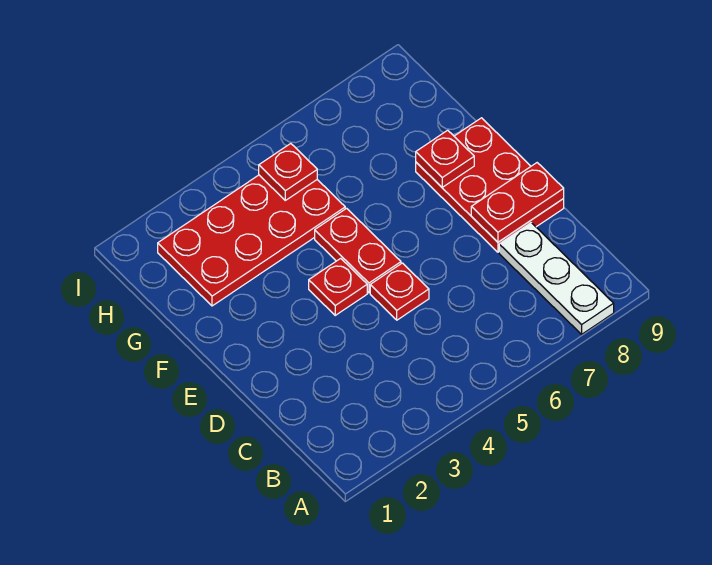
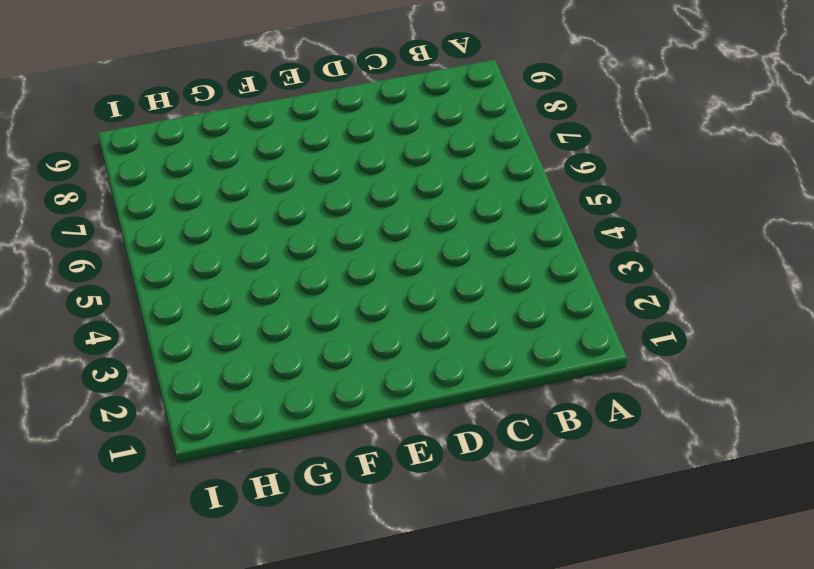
none -> white plate A8:C8 level 1
none -> red plate D5 level 1

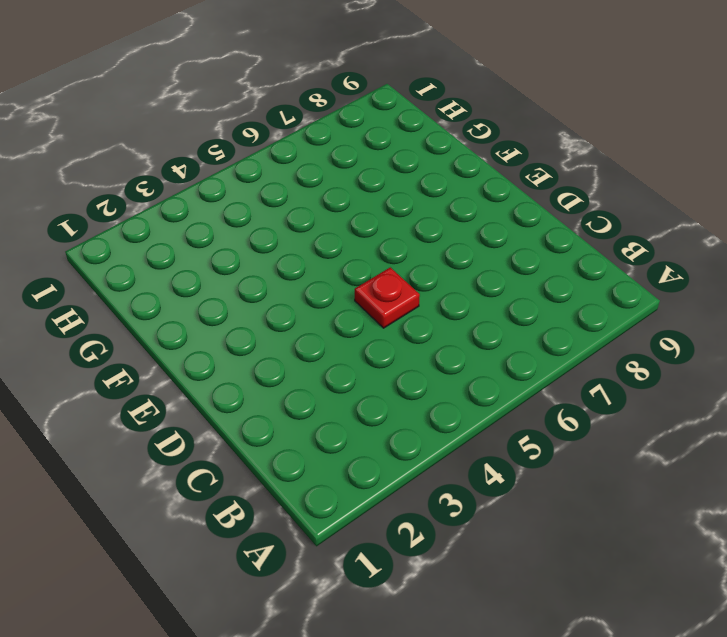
none -> white plate A8:C8 level 1
none -> red plate D8:F9 level 1

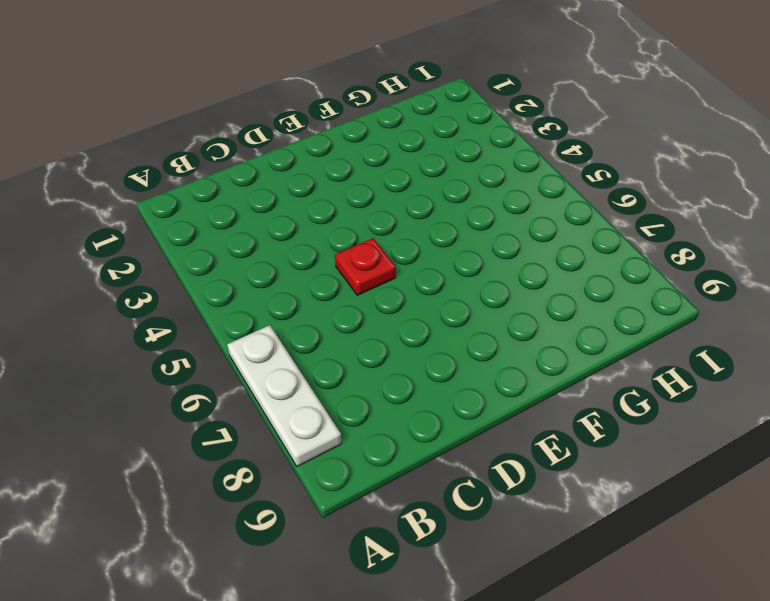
white plate A6:A8 level 1 -> white plate A8:C8 level 1
none -> red plate D8:F9 level 1
none -> red plate E4 level 1

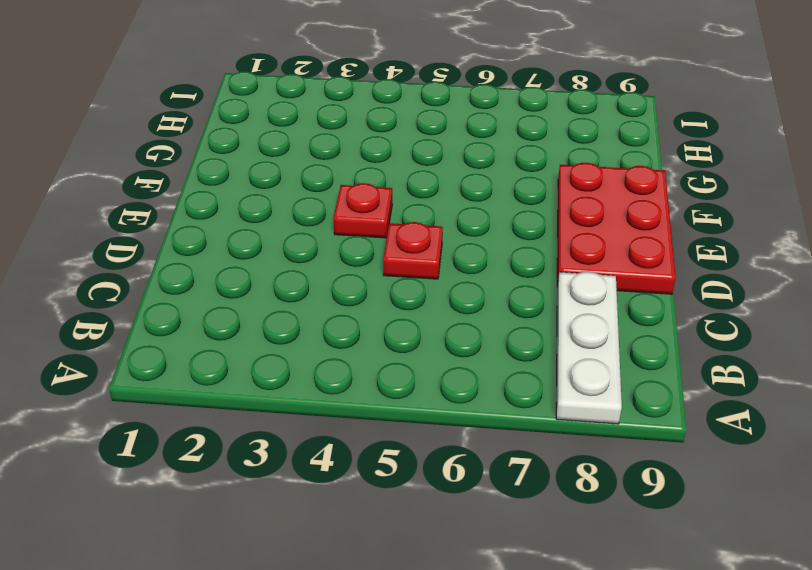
none -> red plate E5:F5 level 1
none -> red plate G2:H5 level 1

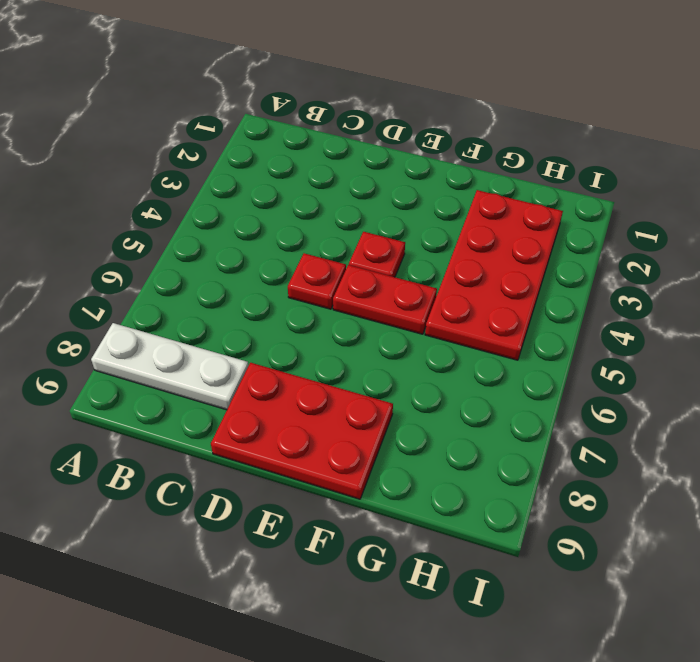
none -> red plate D8:D9 level 2
none -> red plate F8 level 2

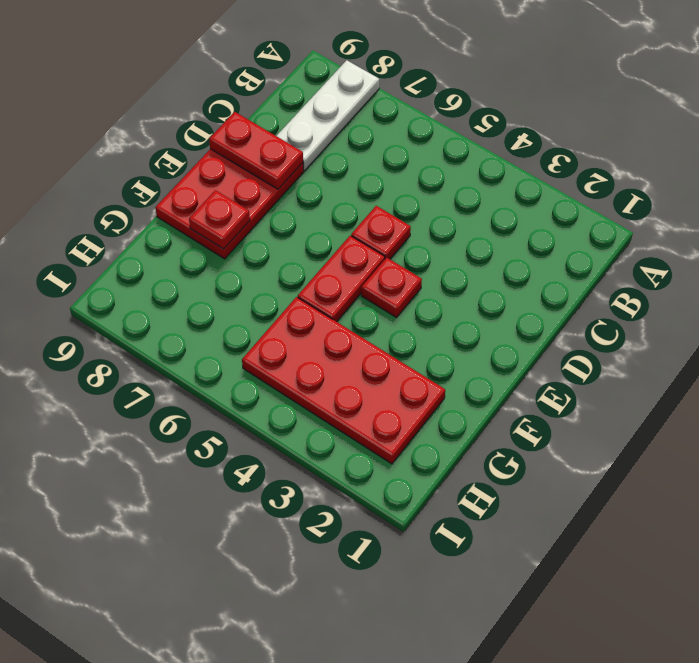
none -> red plate H5 level 2

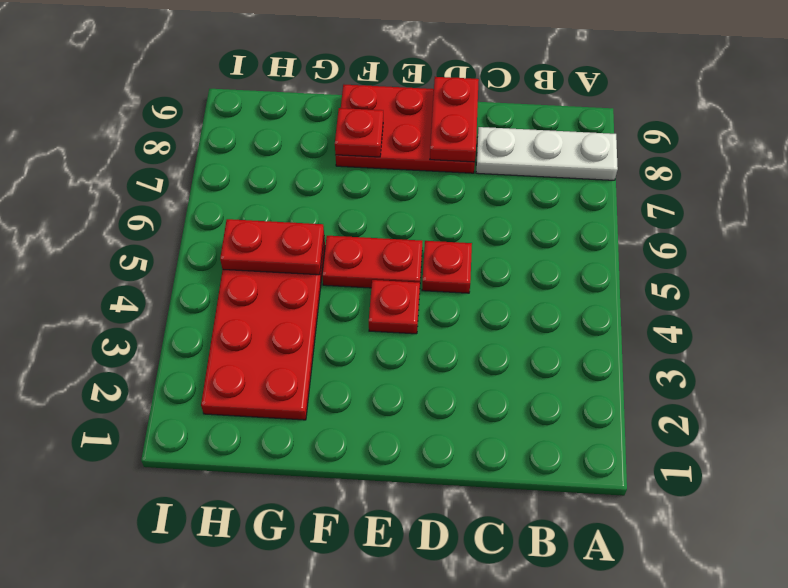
red plate G5:H5 level 2 -> red plate H5 level 2

